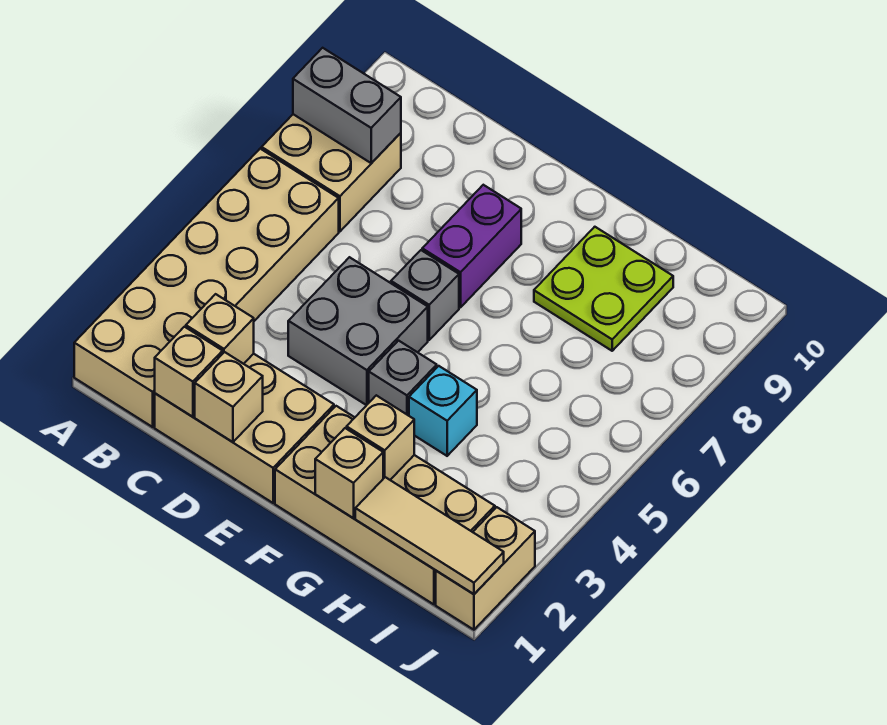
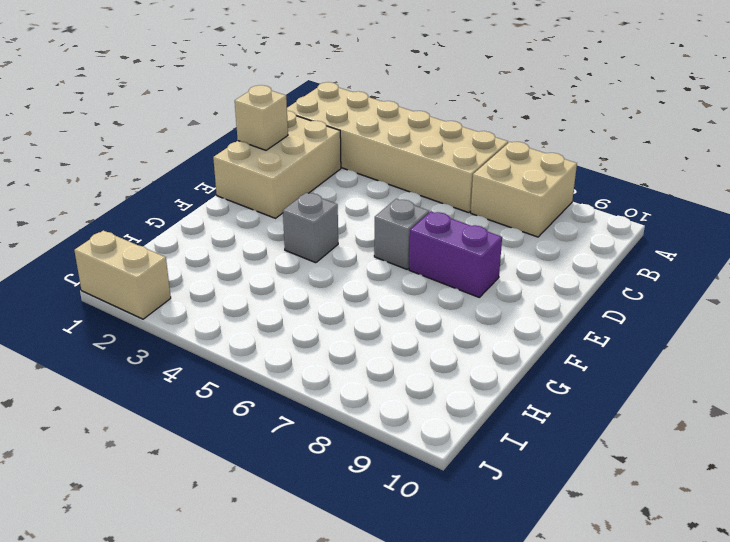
none -> grey brick D4:E5 level 1
none -> tan brick F1:I2 level 1
none -> cyan brick G4 level 1

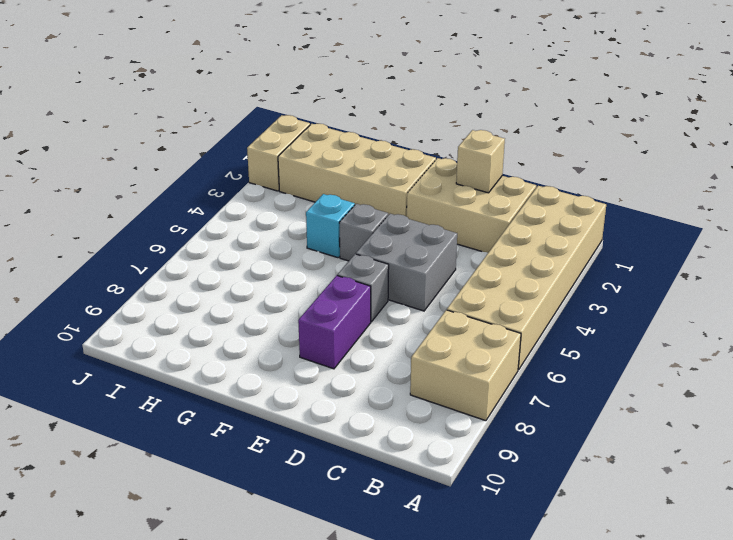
none -> lime plate G8:H9 level 1
none -> grey brick A8:B8 level 2
none -> tan brick C1 level 2

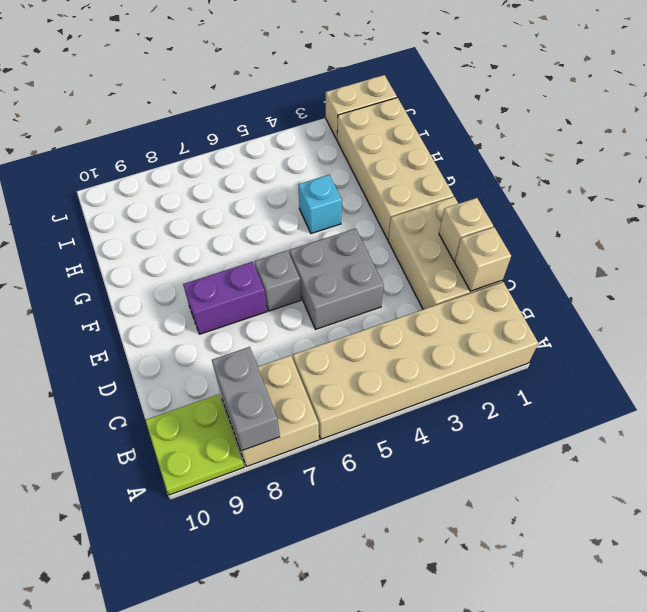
lime plate A9:B10 level 1 -> lime plate G8:H9 level 1
none -> grey brick F4 level 1
none -> tan brick C2 level 2
none -> tan brick G1 level 2

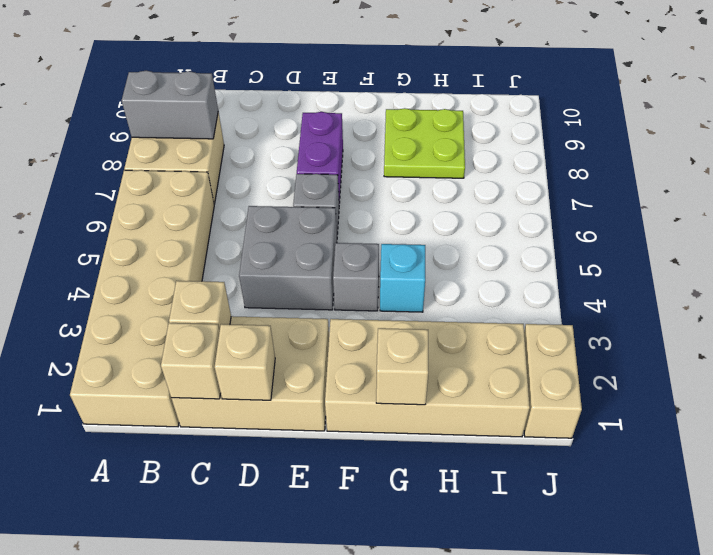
none -> tan brick G2 level 2
none -> tan tile H1:J1 level 2

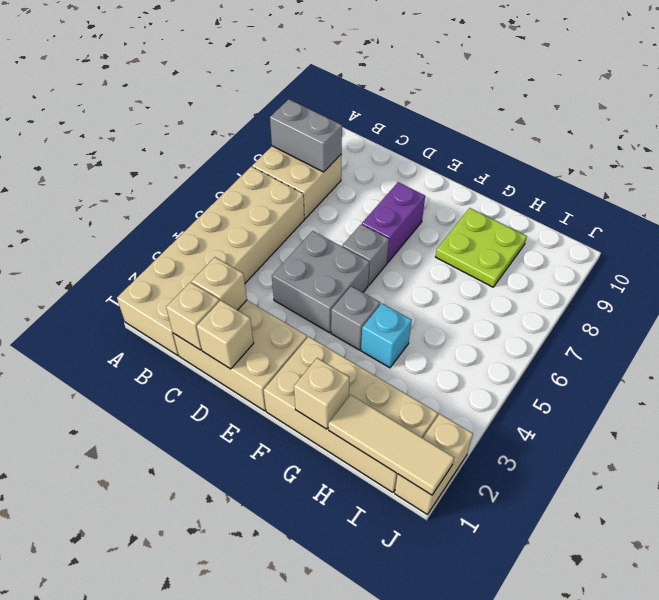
none -> tan brick G2 level 2

